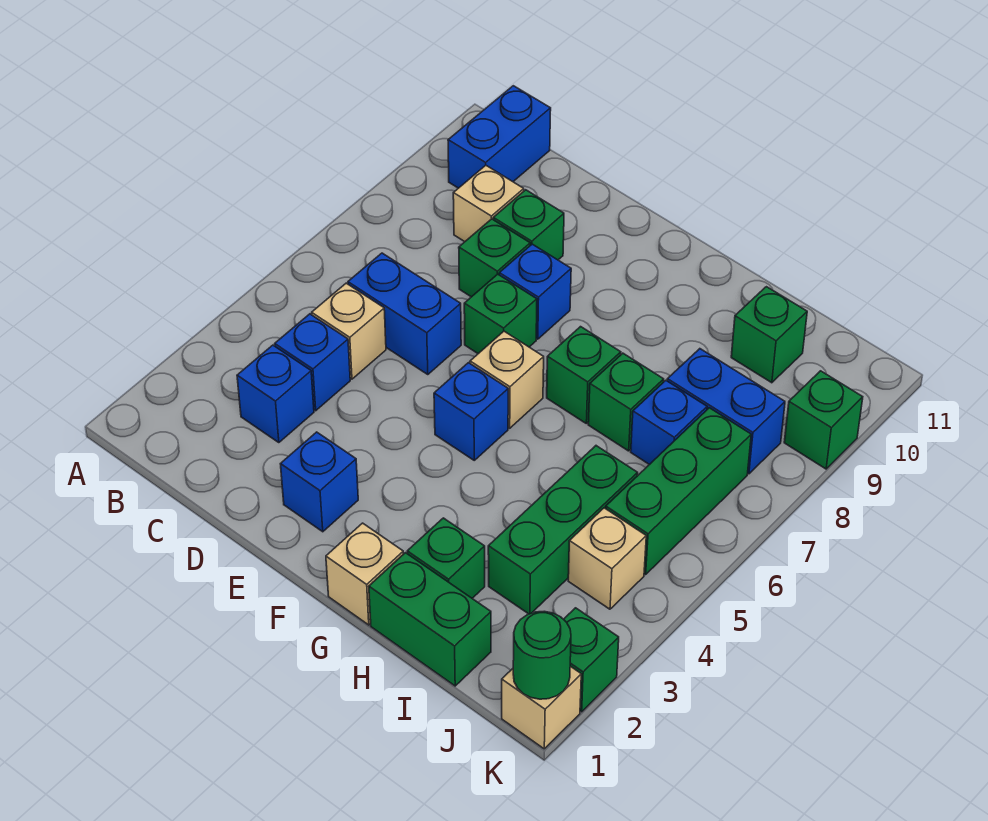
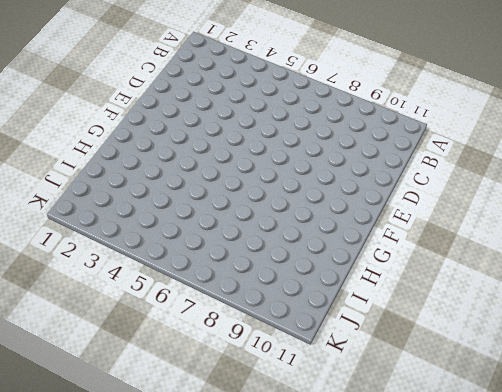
none -> blue brick B10:B11 level 1
none -> blue brick C3 level 1
none -> blue brick C4 level 1

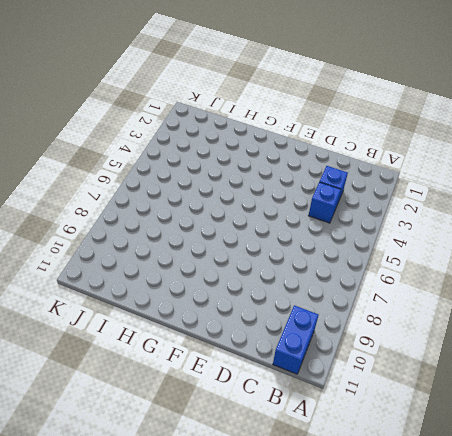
none -> tan brick C5 level 1
none -> blue brick C6:D6 level 1
none -> tan brick C9 level 1

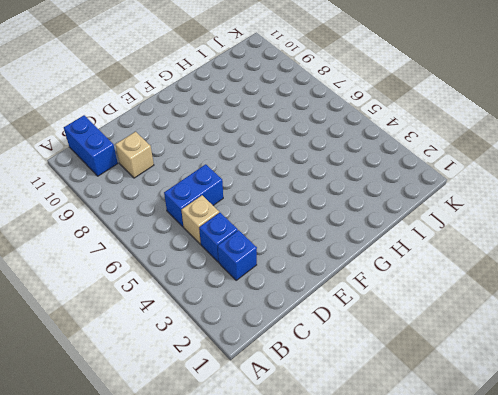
none -> green brick D8 level 1
none -> green brick D9 level 1
none -> blue brick E2 level 1

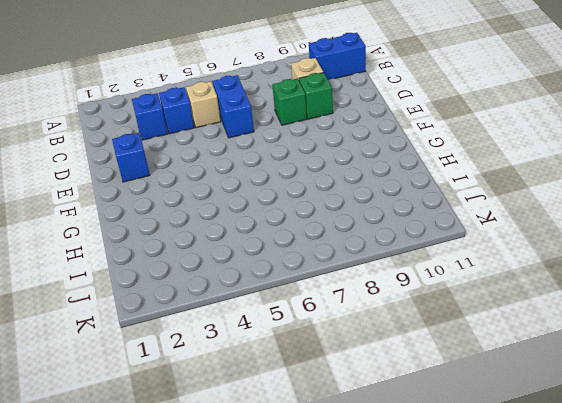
none -> green brick E7 level 1
none -> blue brick E8 level 1
none -> blue brick F5 level 1

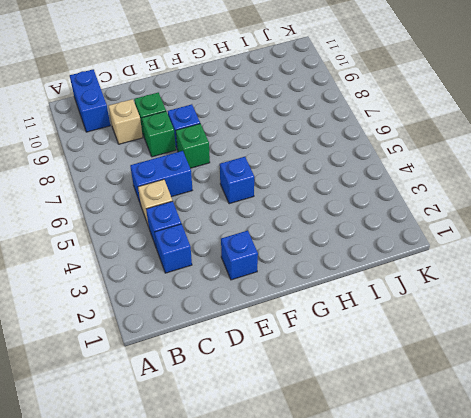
none -> tan brick F6 level 1
none -> tan brick G1 level 1
none -> green brick G7 level 1

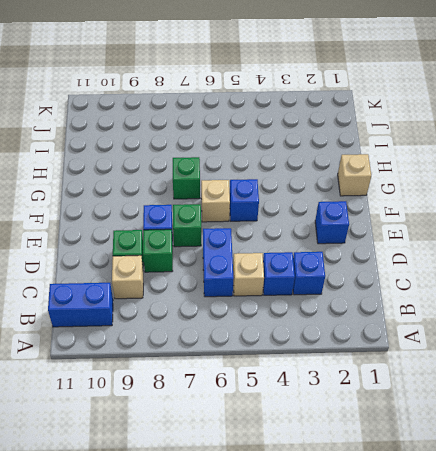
none -> green brick H1:I1 level 1
none -> green brick H2 level 1
none -> green brick H7 level 1

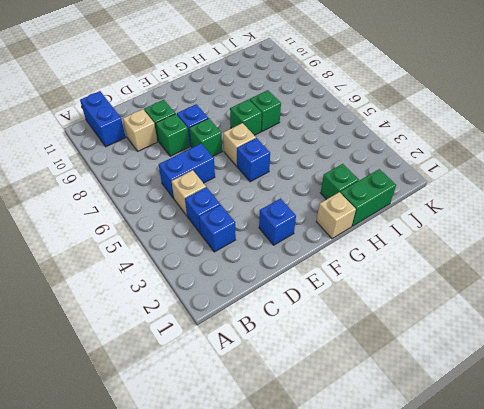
none -> green brick I3:I5 level 1
none -> blue brick I7 level 1
none -> blue brick I8:J8 level 1

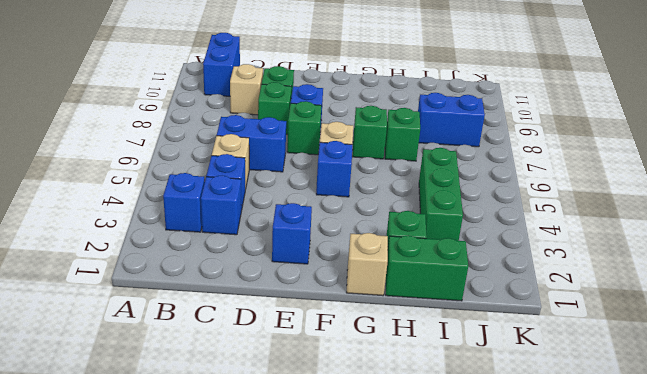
blue brick B3 level 1 -> blue brick I7 level 1
none -> green brick I10 level 1
none -> tan brick J4 level 1
none -> green brick J5:J7 level 1

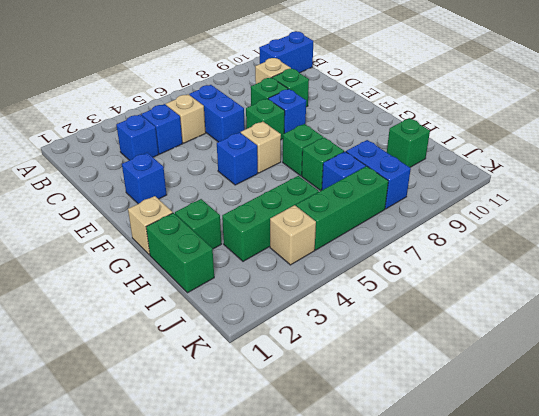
none -> tan brick K1 level 1
none -> green brick K2 level 1
none -> green brick K9 level 1

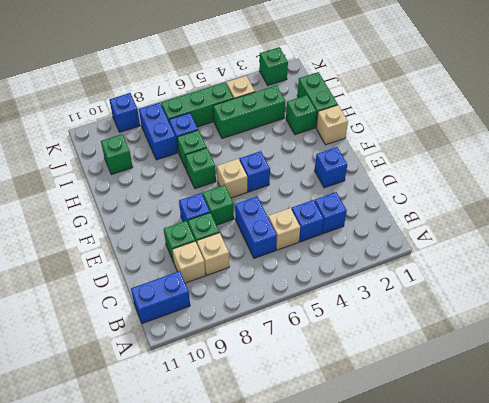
tan brick C8 level 1 -> tan brick K1 level 1
blue brick K9 level 1 -> green brick K9 level 1
none -> green round brick K1 level 2

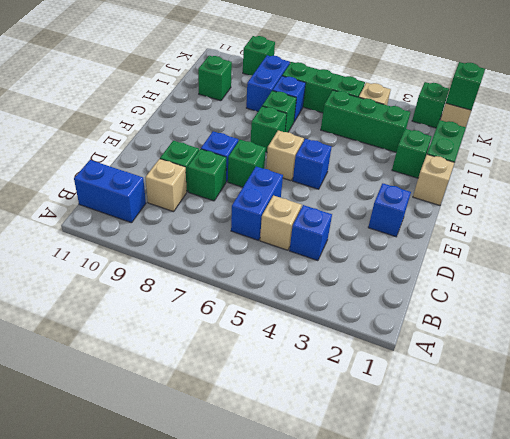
green brick K1 level 2 -> green round brick K1 level 2
none -> blue brick C3 level 1

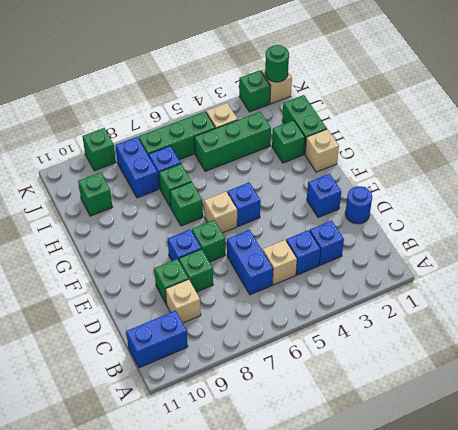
blue round brick D1 level 1 -> none

